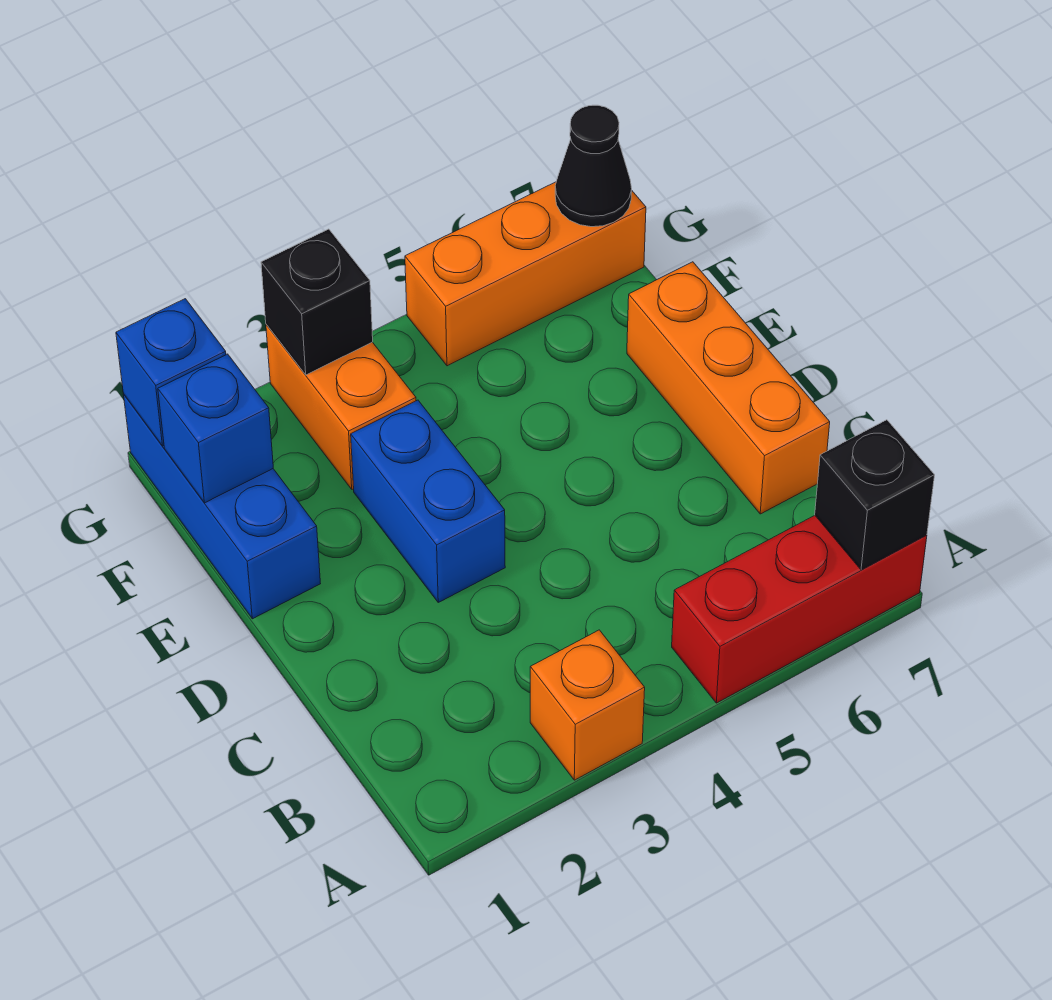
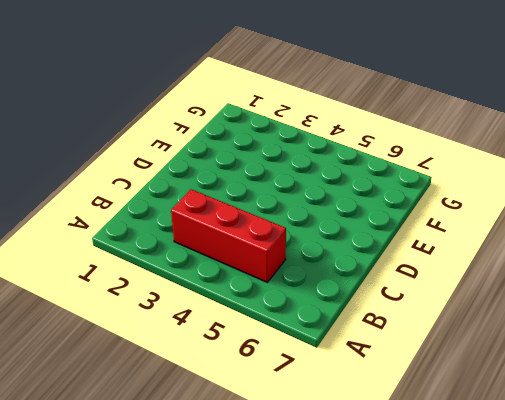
red brick B3:B5 level 1 -> red brick A5:A7 level 1
none -> orange brick A3 level 1
none -> orange brick C7:E7 level 1
none -> blue brick D3:E3 level 1

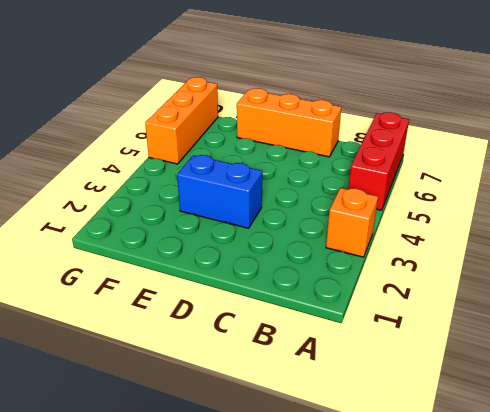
none -> blue brick E1:G1 level 1
none -> orange brick F3:G3 level 1
none -> black brick A7 level 2

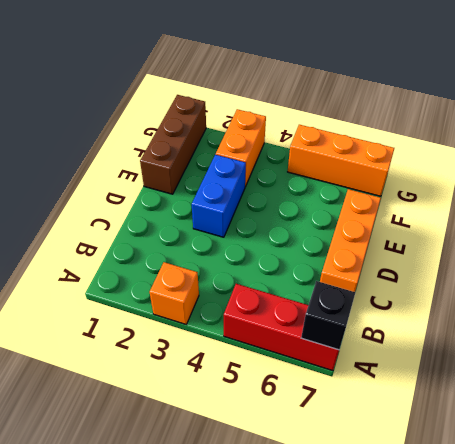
brown brick E1:G1 level 1 -> blue brick E1:G1 level 1
none -> blue brick F1 level 2
none -> blue brick G1 level 2
none -> black brick G3 level 2

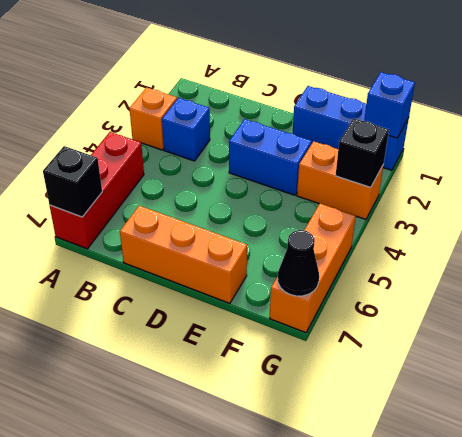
blue brick B3 level 1 -> blue brick F1 level 2

